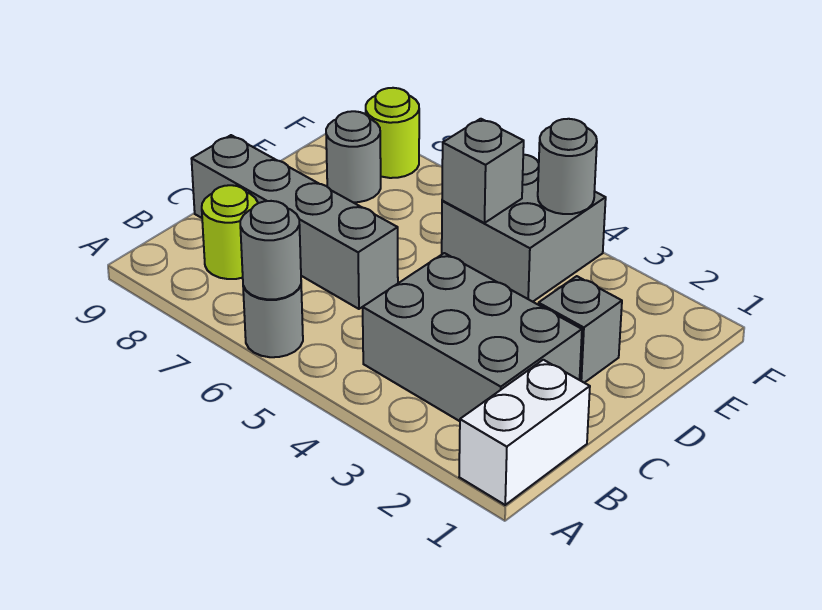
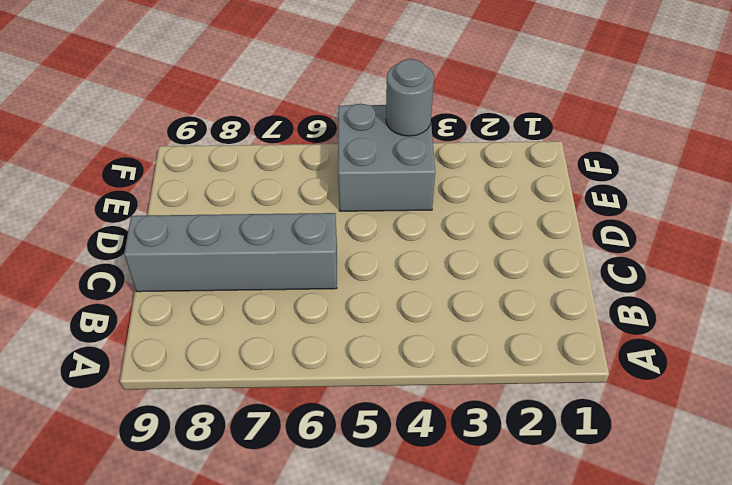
none -> white brick A1:B1 level 1
none -> grey round brick A6 level 1
none -> grey brick B2:C4 level 1

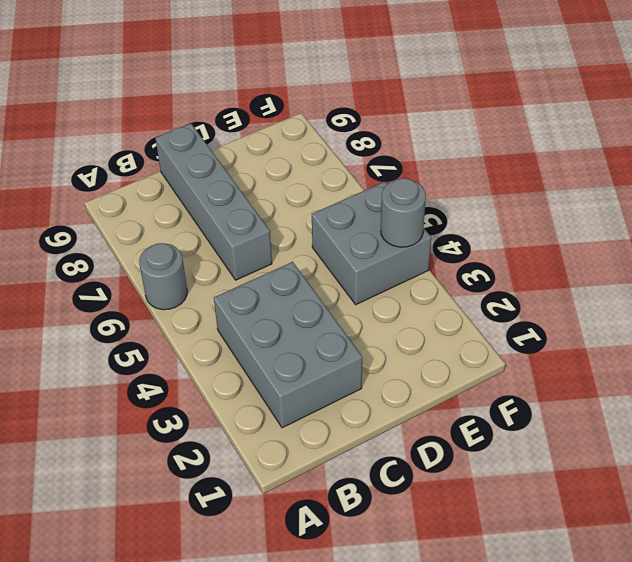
none -> white brick A1:B1 level 1
none -> lime round brick B8 level 1
none -> grey brick D2 level 1

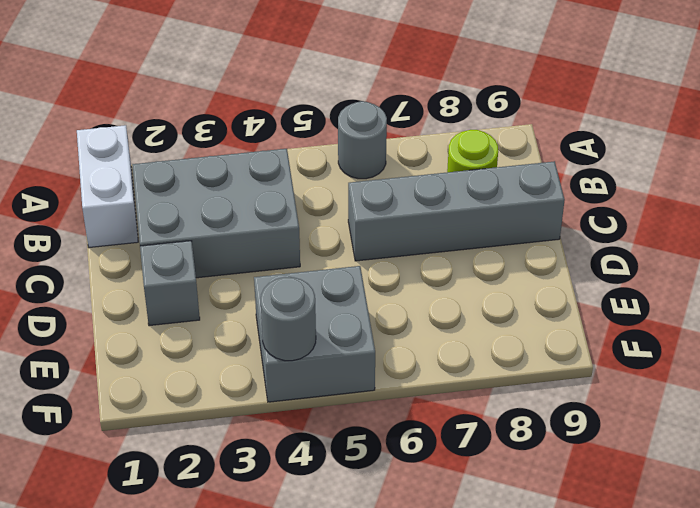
none -> grey round brick E8 level 1
none -> lime round brick F8 level 1
none -> grey round brick A6 level 2

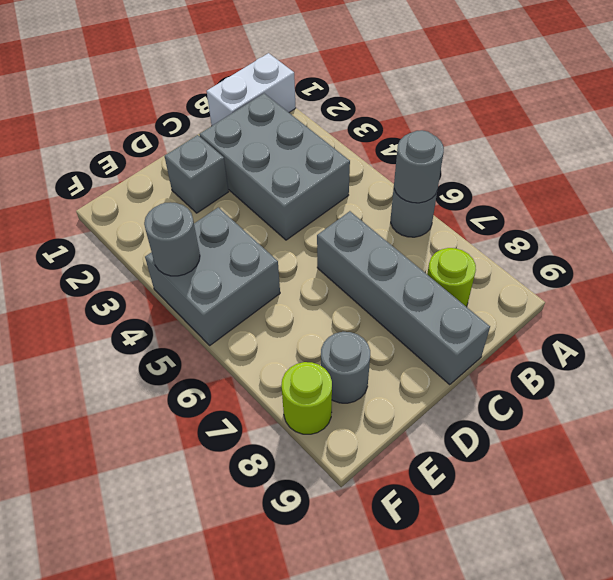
none -> grey brick E5 level 2

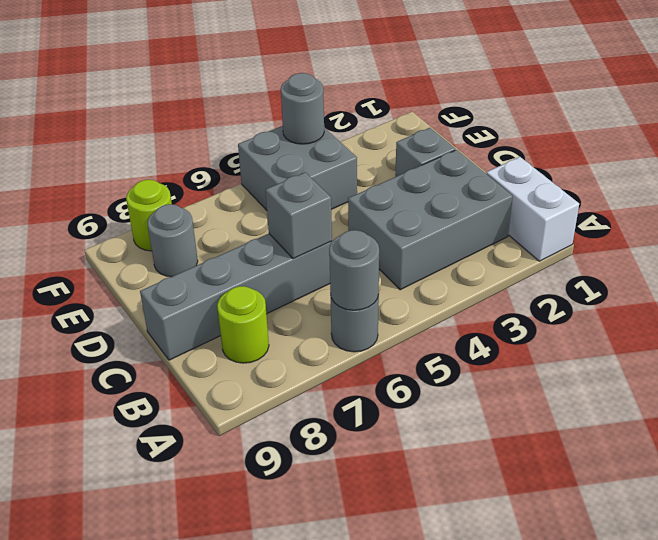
grey brick C6 level 2 -> grey brick E5 level 2

